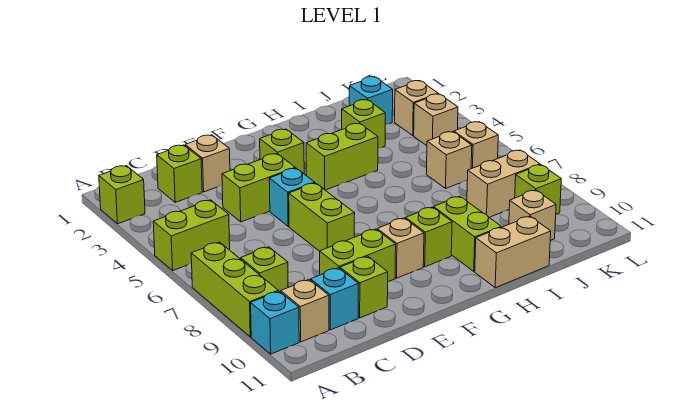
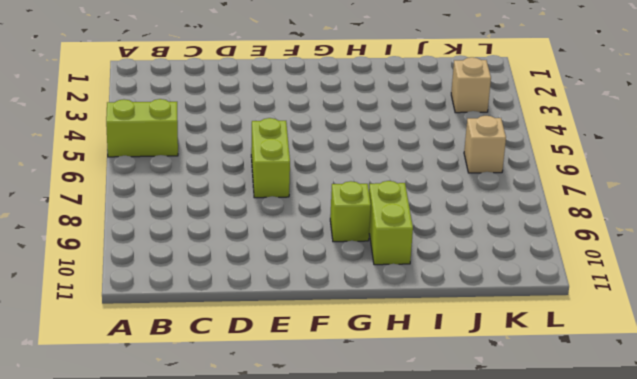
none -> lime brick A2 level 1
none -> lime brick A7:A9 level 1
none -> cyan brick A10 level 1

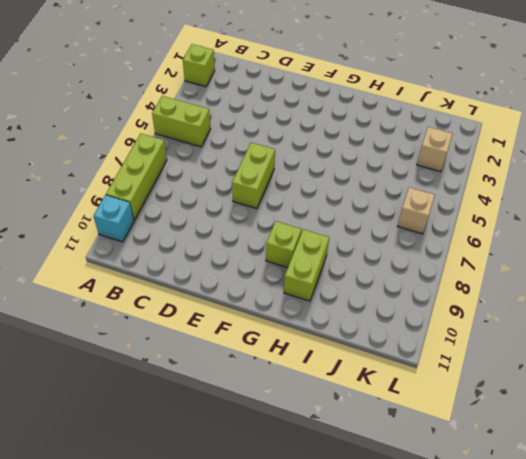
none -> lime brick B8 level 1
none -> tan brick B10 level 1
none -> lime brick C2 level 1

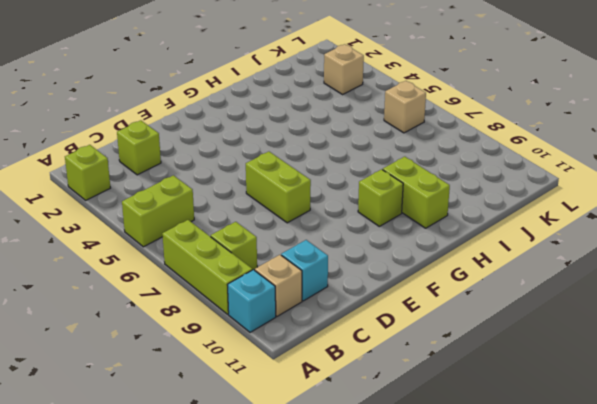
none -> tan brick D2 level 1
none -> lime brick D4:E4 level 1
none -> lime brick D9:E9 level 1

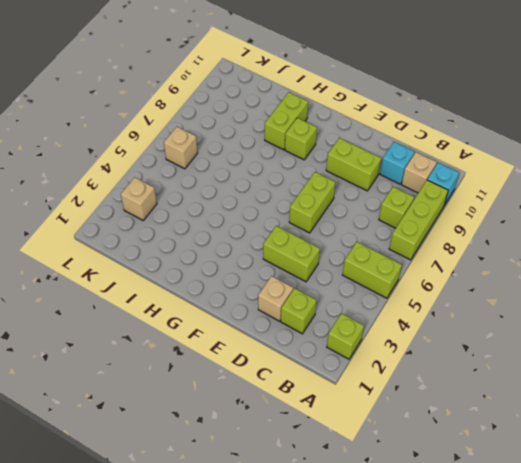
none -> lime brick D10 level 1
none -> cyan brick E5 level 1
none -> lime brick F3 level 1

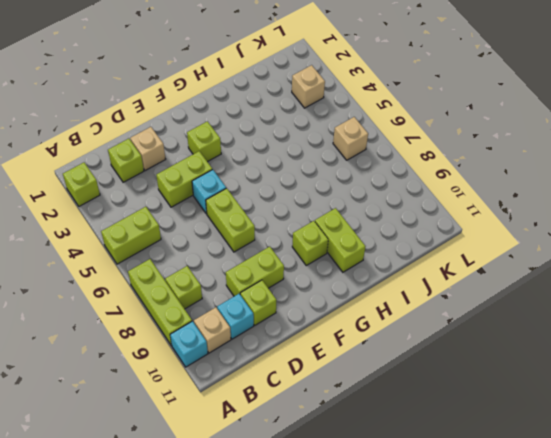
none -> tan brick F9 level 1
none -> lime brick G4:H4 level 1
none -> tan brick H11:I11 level 1

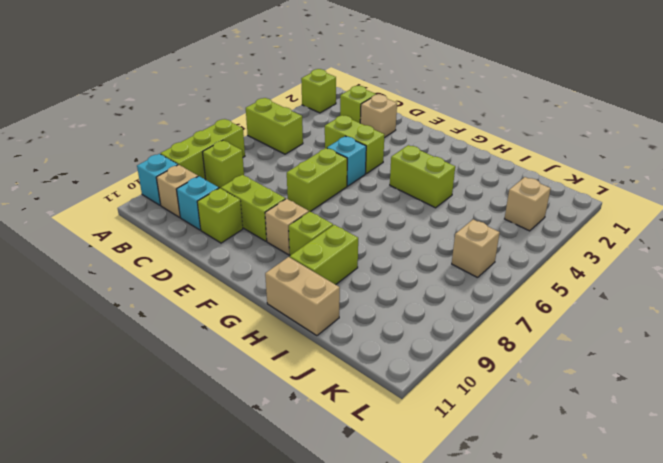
none -> lime brick F3 level 1
none -> lime brick I3 level 1
none -> cyan brick J2 level 1

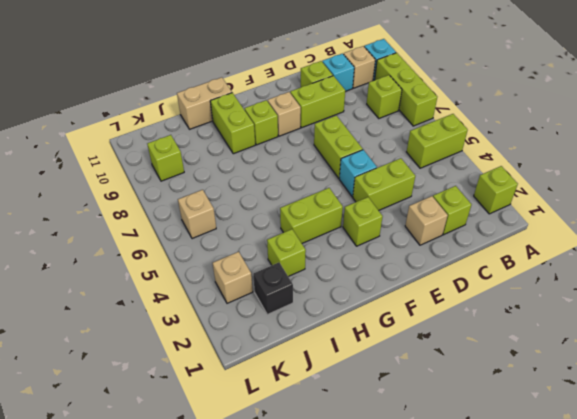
black brick J2 level 1 -> cyan brick J2 level 1
none -> tan brick J6 level 1
none -> tan brick J8:K8 level 1
none -> tan brick J10 level 1

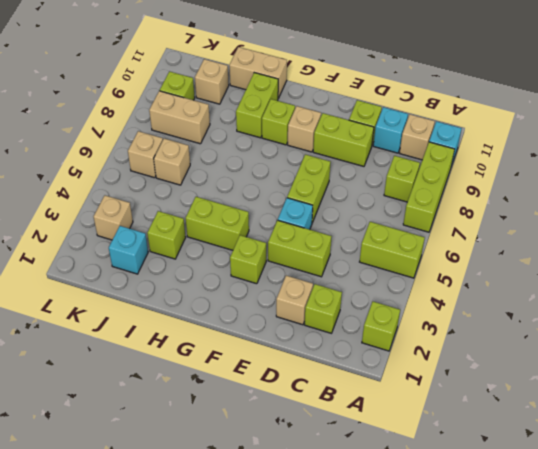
none -> tan brick K4 level 1

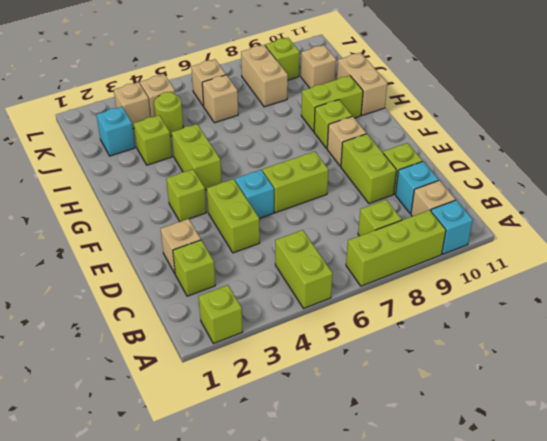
lime round brick J4 level 1 -> none

